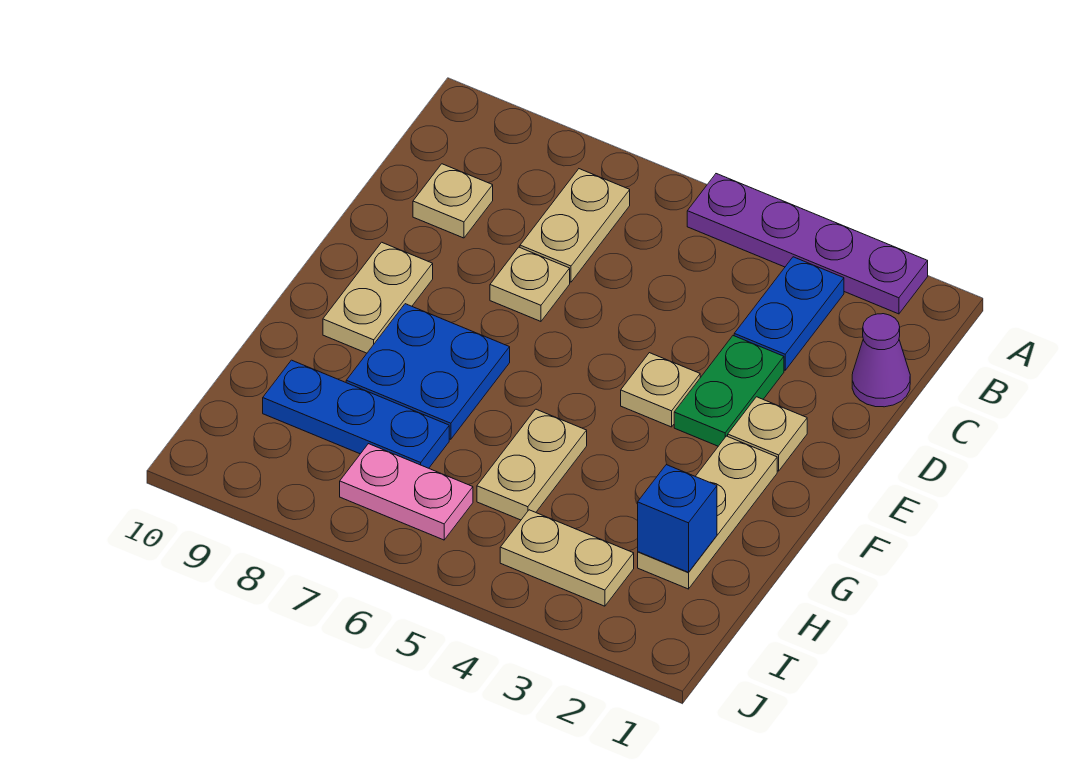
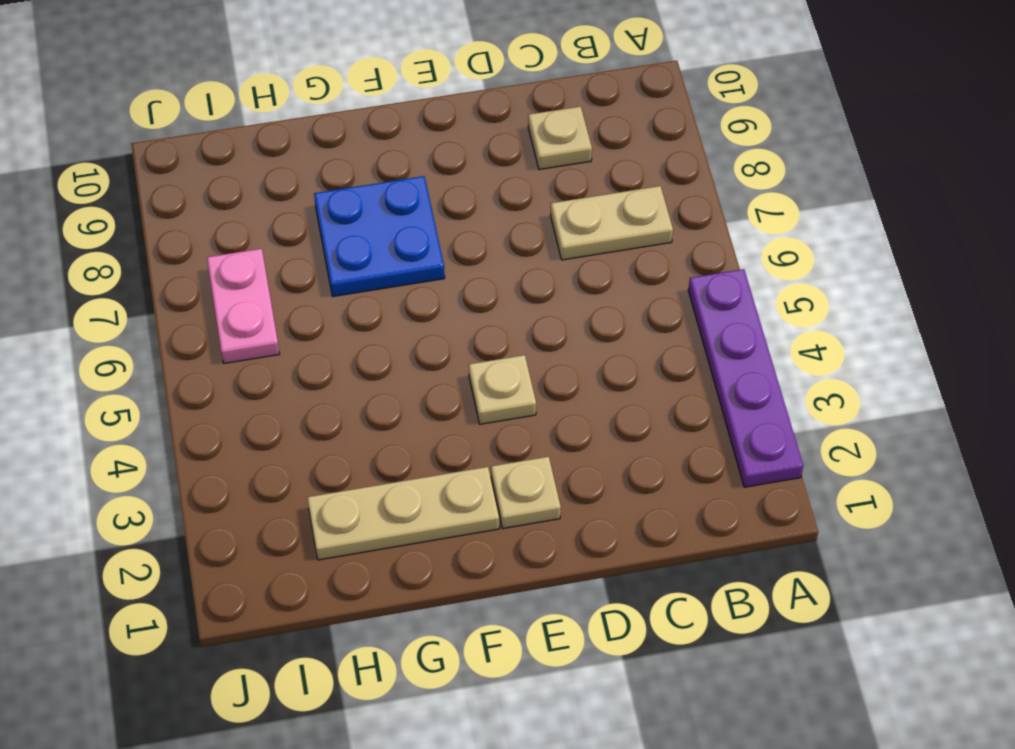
none -> blue plate B3:C3 level 1
none -> purple cone C1 level 1
none -> green plate D3:E3 level 1

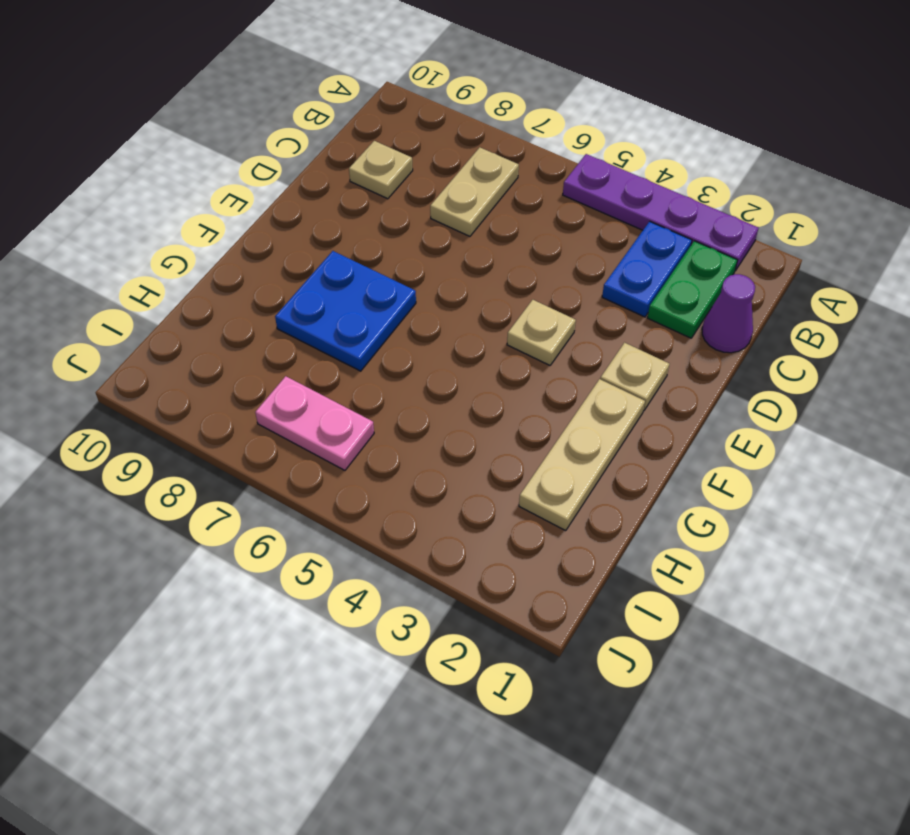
green plate B2:C2 level 1 -> green plate D3:E3 level 1
none -> tan plate D7 level 1
none -> tan plate E9:F9 level 1
none -> tan plate G5:H5 level 1

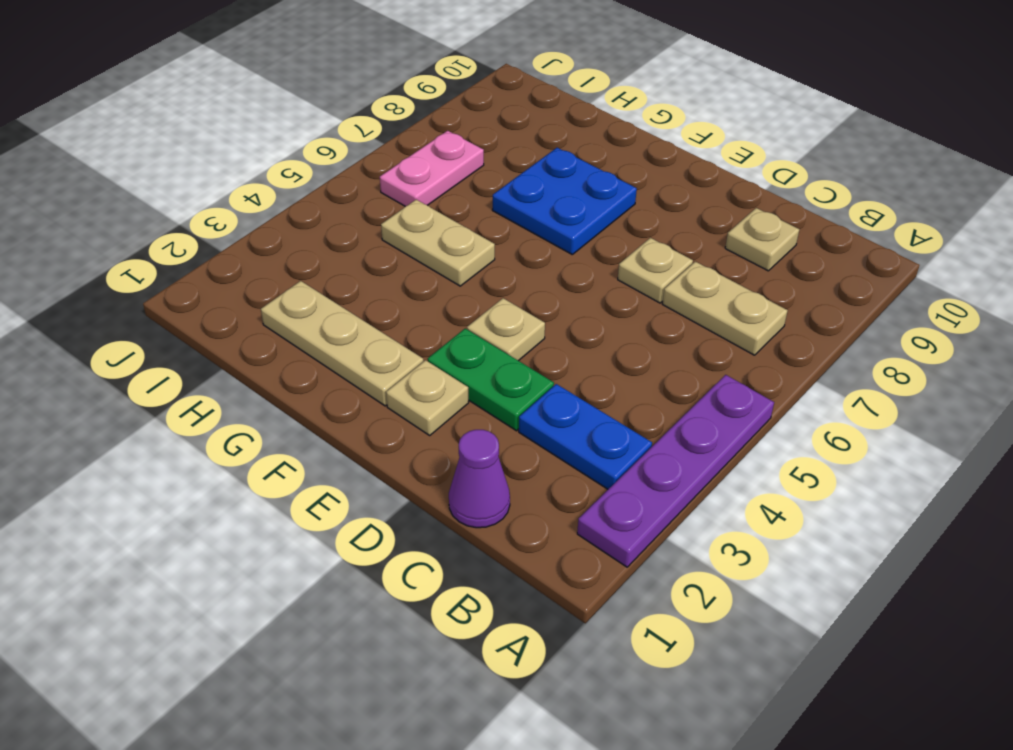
none -> tan plate E9:F9 level 1
none -> blue plate H7:H9 level 1
none -> tan plate I3:I4 level 1

